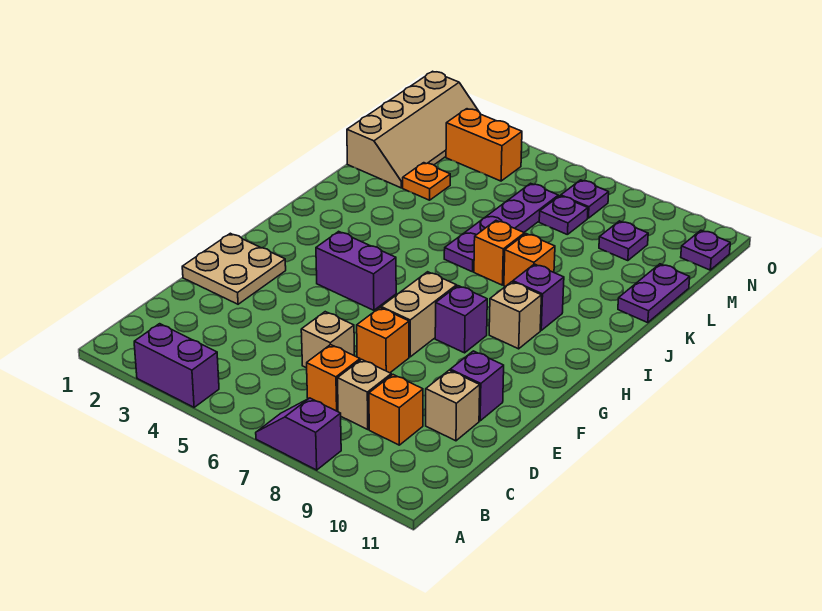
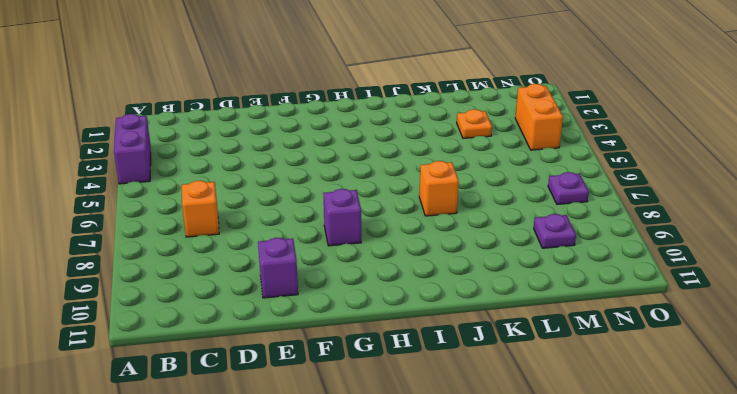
none -> purple slope A7:A8 level 1 top 8
none -> tan brick C8 level 1
none -> orange brick C9 level 1

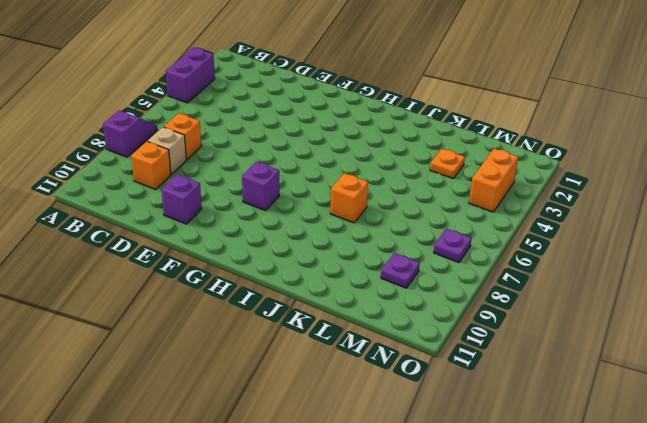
none -> tan brick D6 level 1
none -> tan brick D10 level 1
none -> tan plate E1:F2 level 1

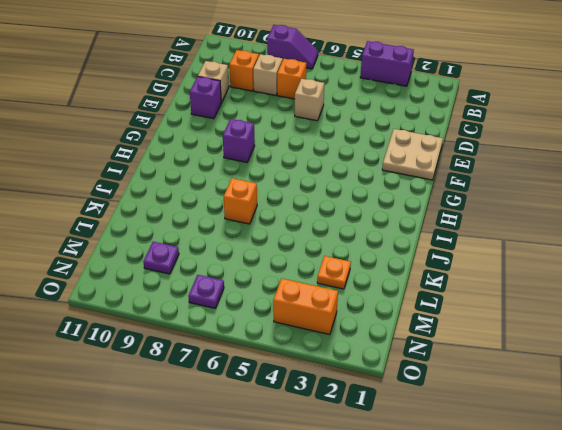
none -> orange brick E7 level 1
none -> tan brick F7:G7 level 1
none -> purple brick G4:G5 level 1

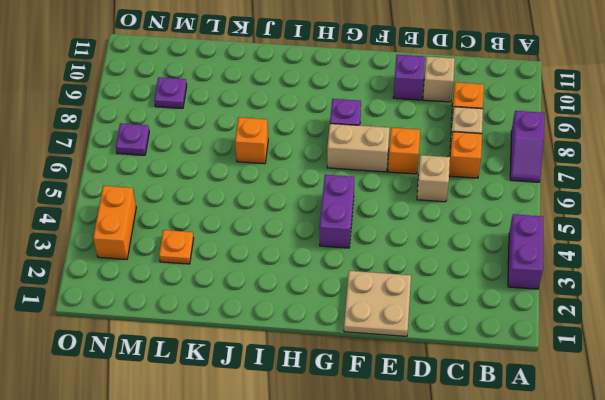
none -> tan brick H9 level 1
none -> purple brick I9 level 1
none -> purple plate J6:M6 level 1

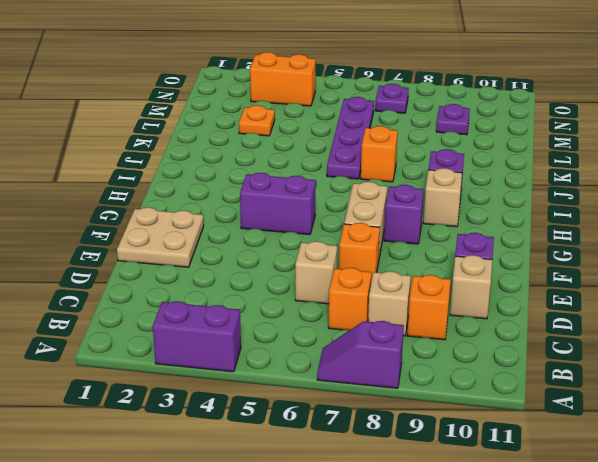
none -> orange brick J8 level 1
none -> purple plate K11:L11 level 1
none -> tan slope L1:O2 level 1 top 1

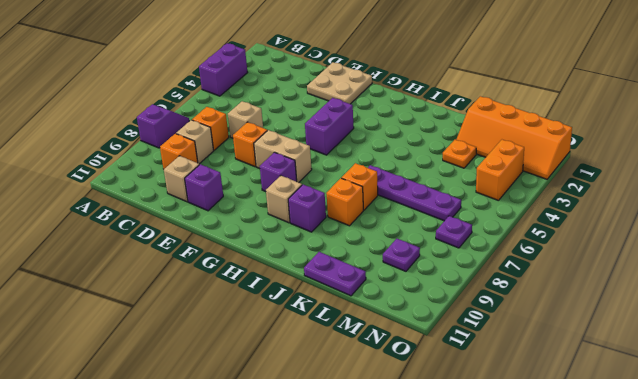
orange slope L1:O2 level 1 top 1 -> tan slope L1:O2 level 1 top 1
none -> purple plate M7 level 1
none -> purple plate N11 level 1

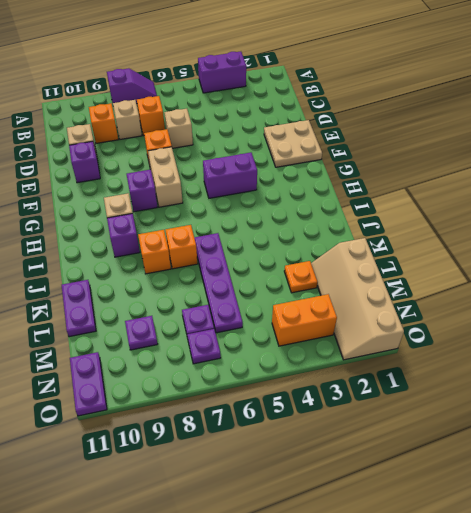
purple plate N11:O11 level 1 -> purple plate N11 level 1

